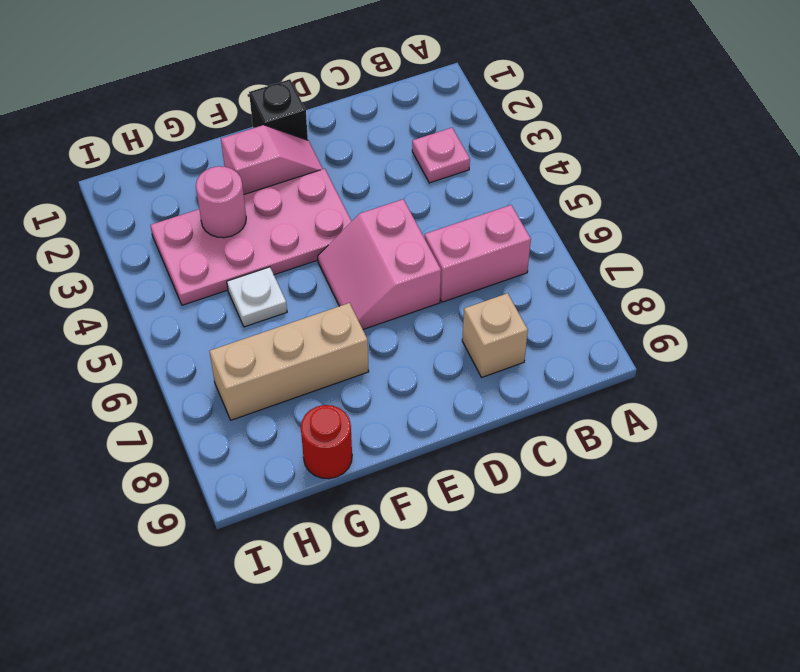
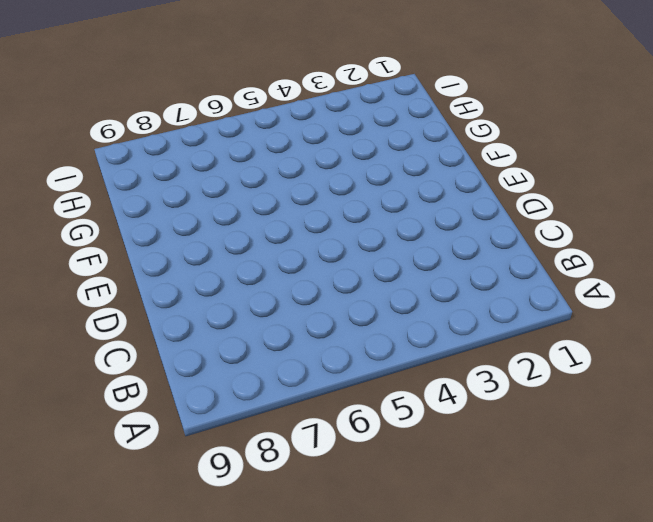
none -> pink plate B3 level 1
none -> pink brick B6:C6 level 1

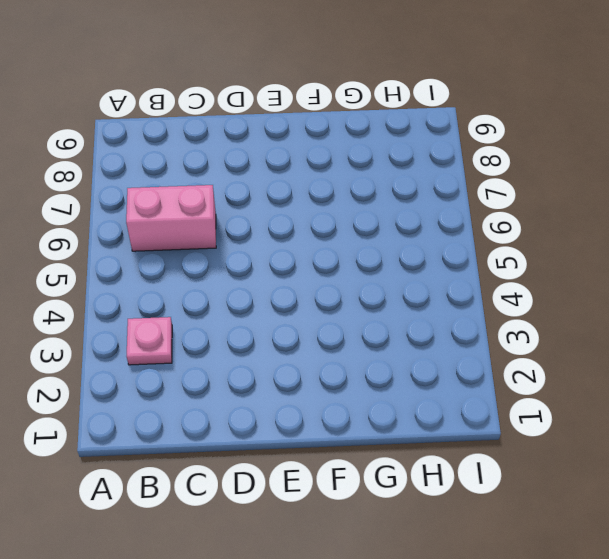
none -> tan brick C8 level 1
none -> pink slope D5:E6 level 1 top D

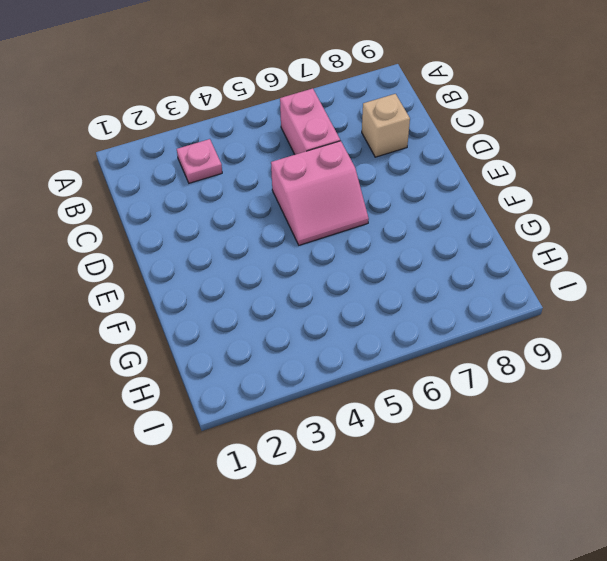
none -> black brick E1 level 1
none -> pink slope E2:F2 level 1 top F

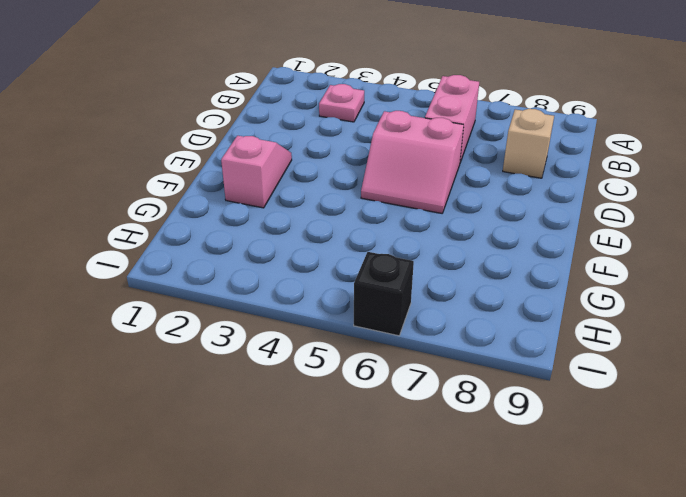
black brick I6 level 1 -> black brick E1 level 1
none -> pink plate E3:H4 level 1
none -> tan brick F7:H7 level 1

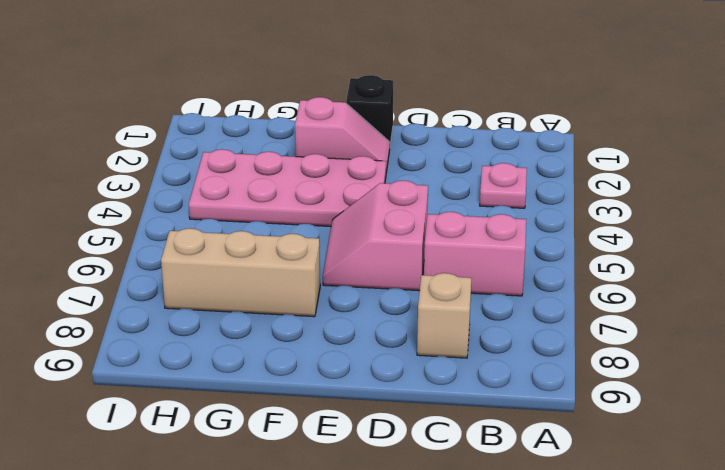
none -> white plate G5 level 1
none -> red round brick G9 level 1

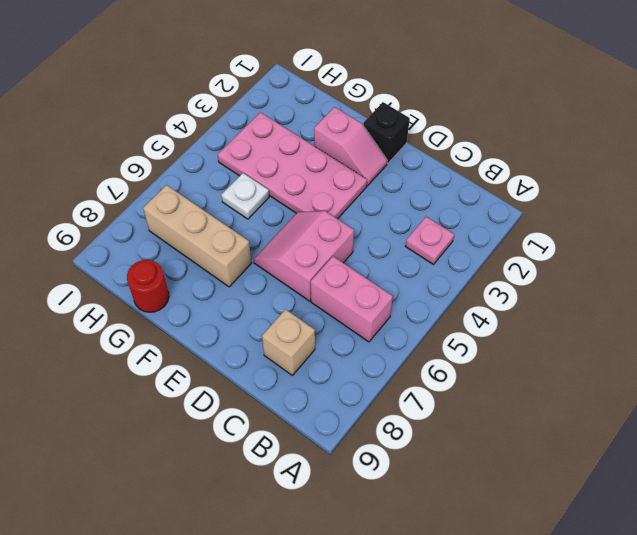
none -> pink round brick G3 level 2

